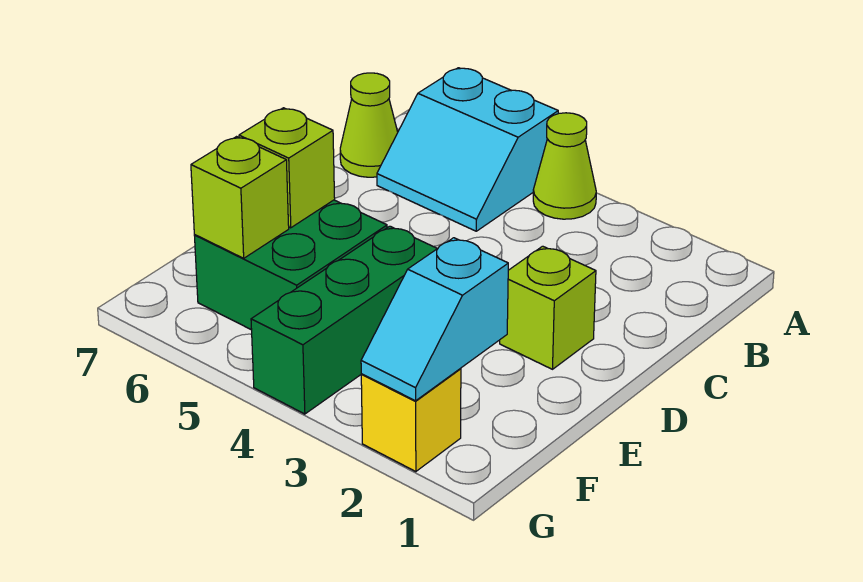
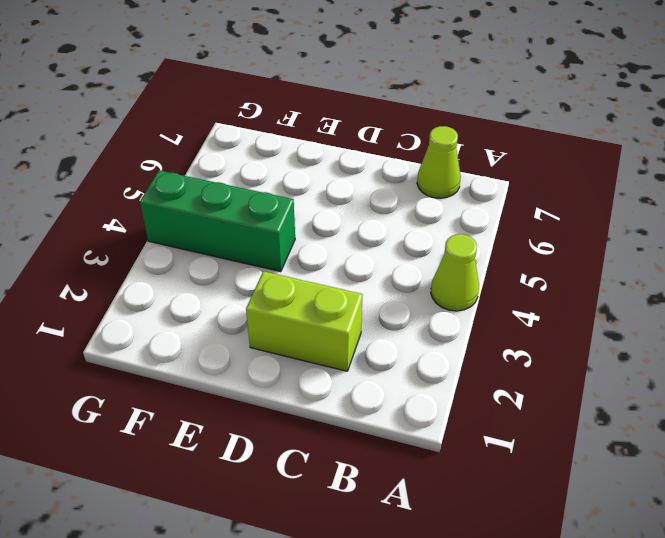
lime brick C2:D2 level 1 -> lime brick D2 level 1
none -> cyan slope A5:B6 level 1 top A
none -> green brick E5:F6 level 1

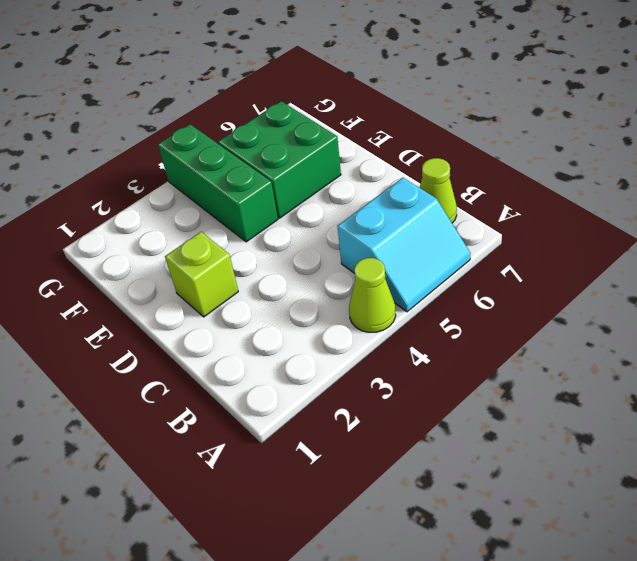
cyan slope A5:B6 level 1 top B -> cyan slope A5:B6 level 1 top A
none -> yellow brick G2 level 1
none -> lime brick E6 level 2

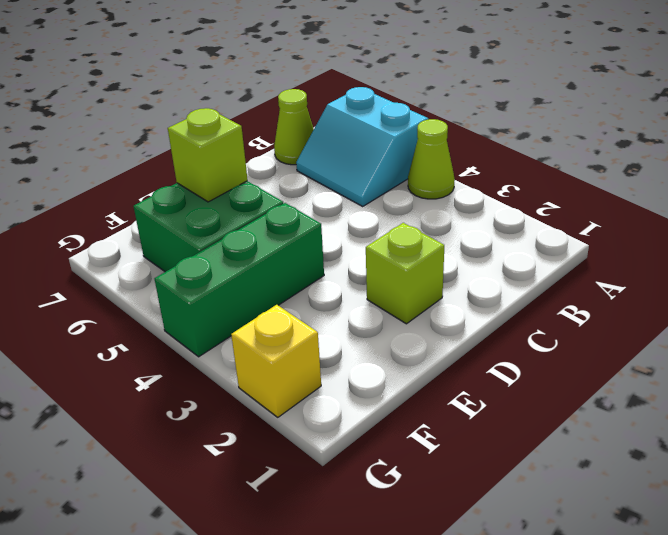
none -> cyan slope F2:G2 level 2 top F
none -> lime brick F6 level 2

